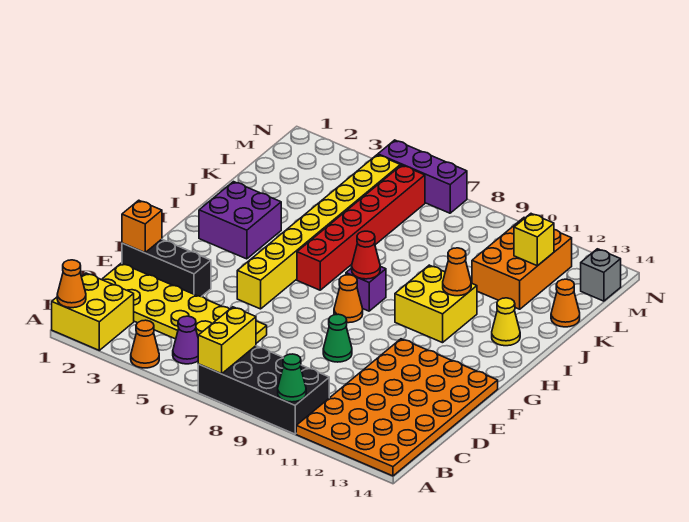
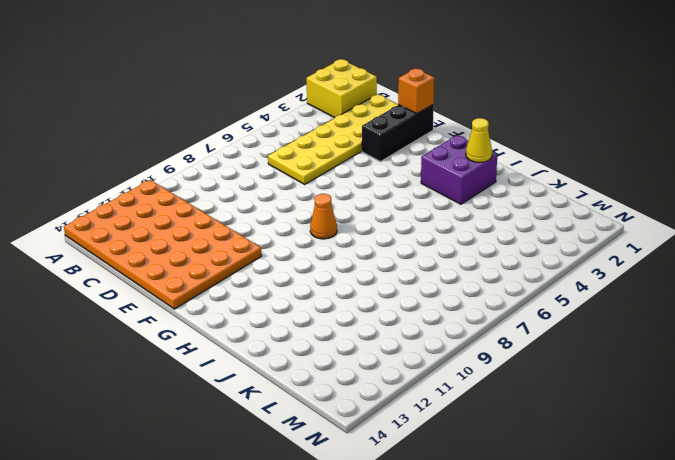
yellow cone I2 level 2 -> yellow cone I13 level 1
none -> orange cone A4 level 1
none -> black brick A7:B10 level 1
none -> purple cone B5 level 1

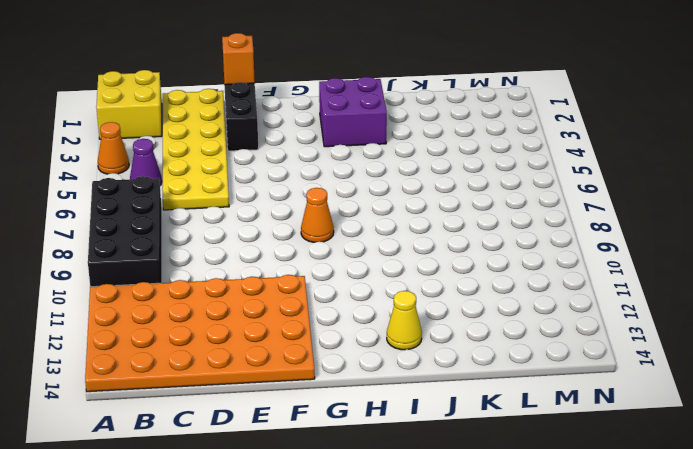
none -> green cone E9 level 1
none -> yellow brick F5:M5 level 1
none -> red brick H6:M6 level 1

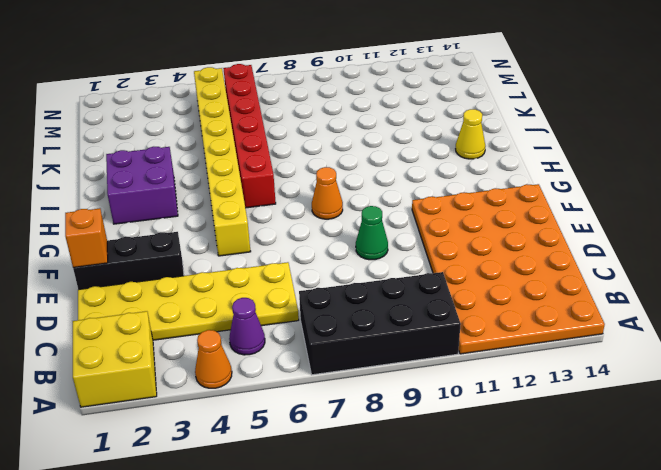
none -> purple brick H8 level 1
none -> yellow brick H10:I11 level 1
none -> orange brick K11:M12 level 1

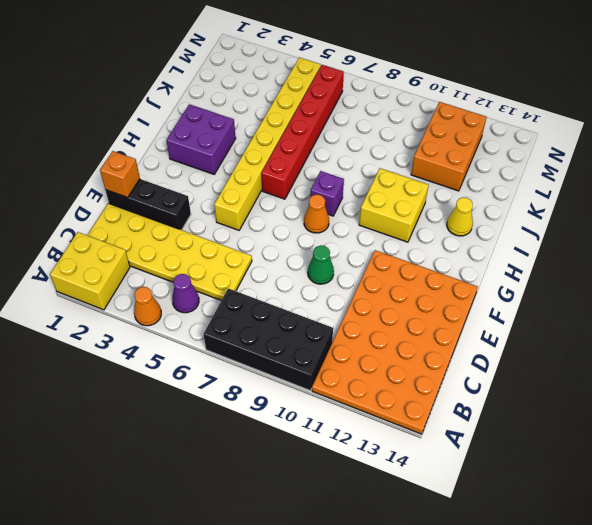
none -> orange cone K14 level 1
none -> grey brick M14 level 1
none -> purple brick N5:N7 level 1

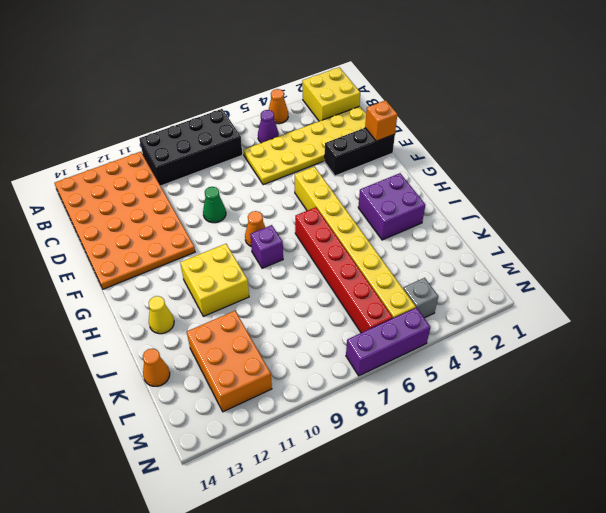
grey brick M4 level 1 -> grey brick M14 level 1
none -> orange cone A1 level 2
none -> yellow brick A7:B7 level 2
none -> green cone A10 level 2

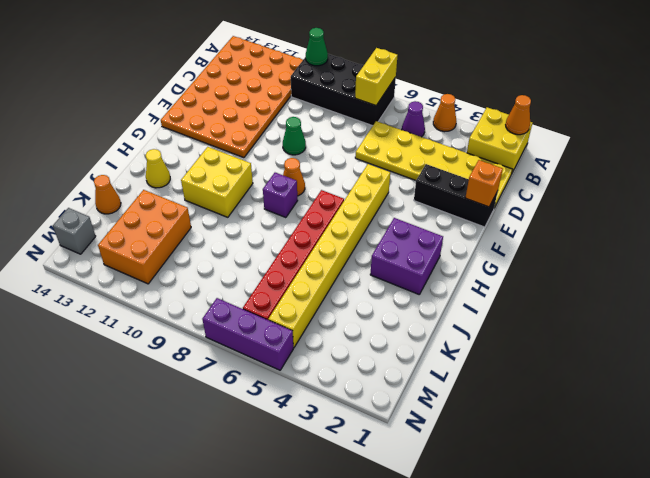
none -> red cone H8 level 2
none -> orange cone I11 level 2
none -> yellow brick L12 level 2

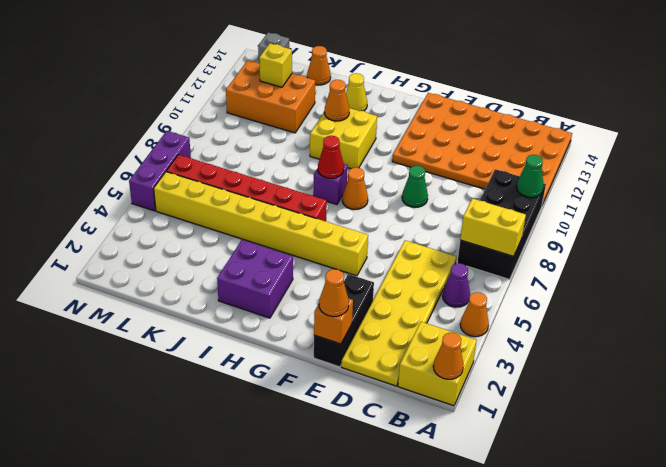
orange cone E1 level 3 -> none

